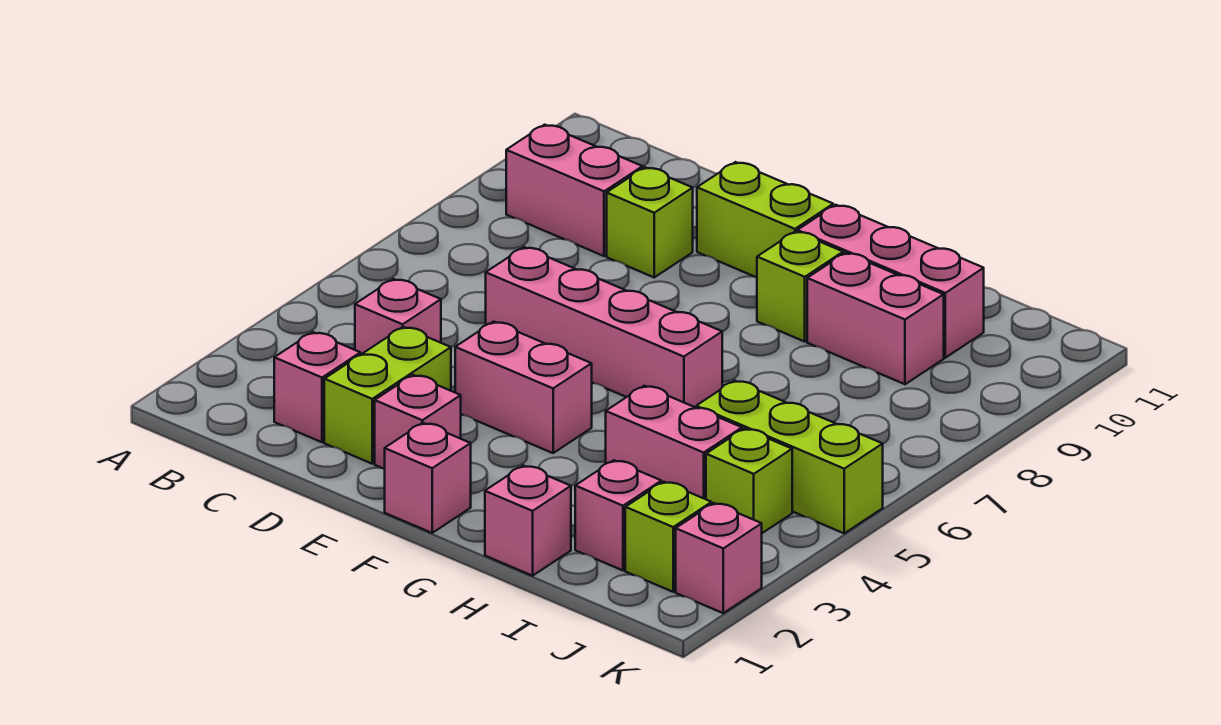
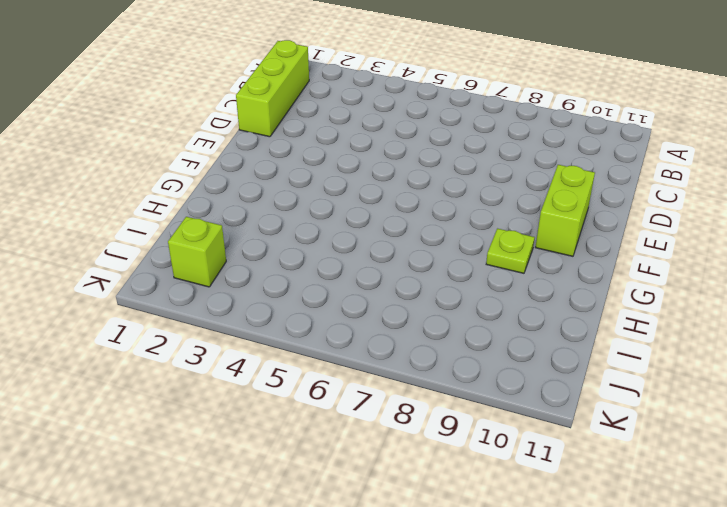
lime brick B1:D1 level 1 -> lime brick I5:K5 level 1
lime plate G9 level 1 -> lime brick G9 level 1
none -> pink brick B9:C9 level 1
none -> pink brick C2 level 1
none -> pink brick C4 level 1

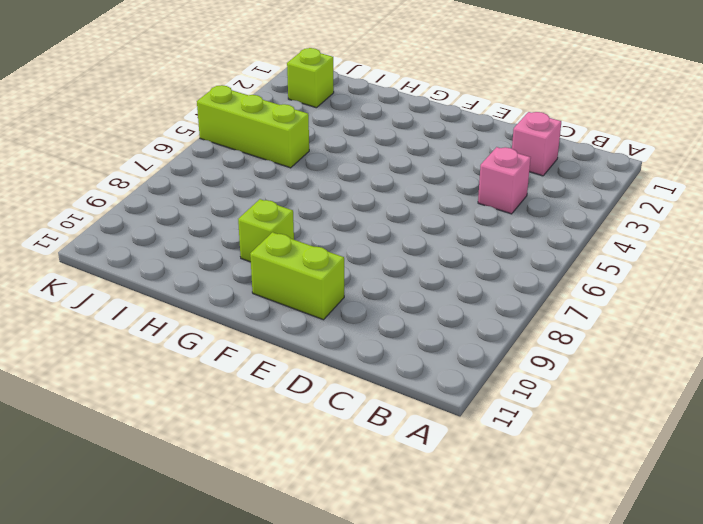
none -> pink brick B9:C9 level 1
none -> lime brick D2:D3 level 1
none -> pink brick D6:G6 level 1

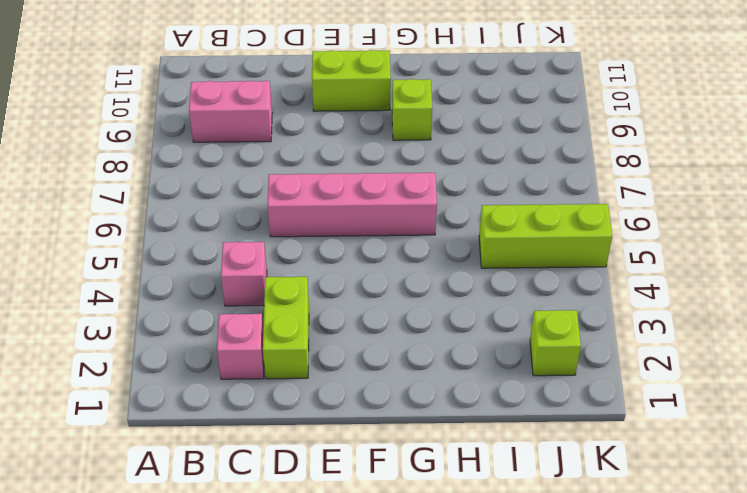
none -> lime brick D9 level 1
none -> pink brick E2 level 1
none -> pink brick E4:F4 level 1

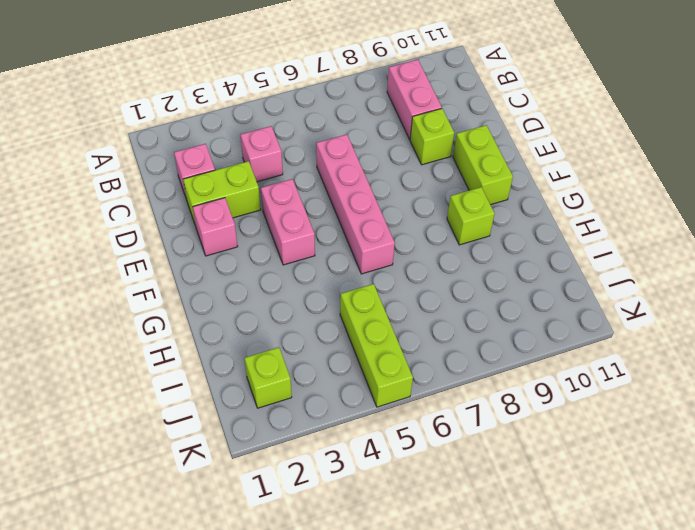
none -> pink brick F1 level 1
none -> pink brick G10:I10 level 1
none -> pink brick H1 level 1

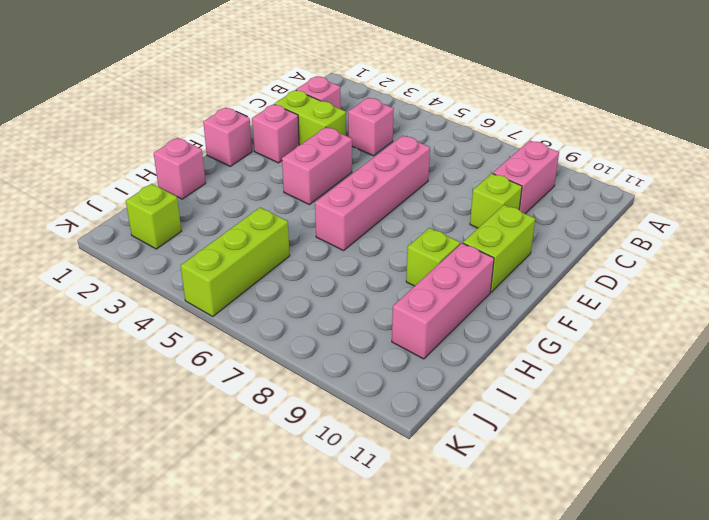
none -> pink brick H4:I4 level 1
none -> pink brick H9:I9 level 1
none -> pink brick I2 level 1

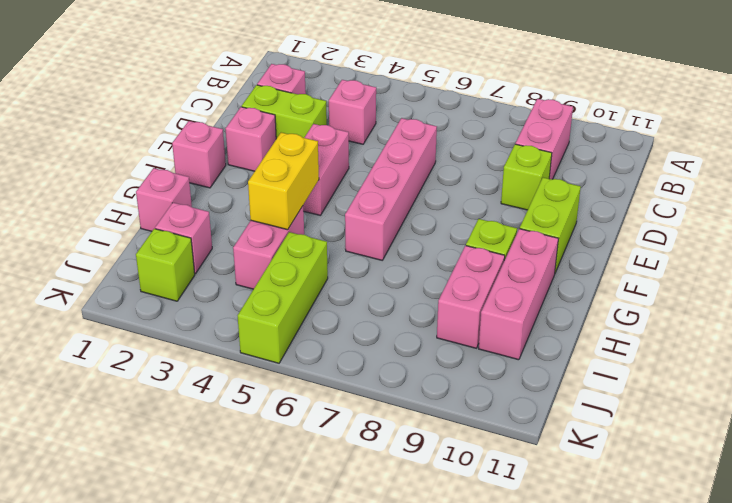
yellow brick G4:H4 level 2 -> none
none -> lime brick J4 level 1
none -> pink brick K2 level 1

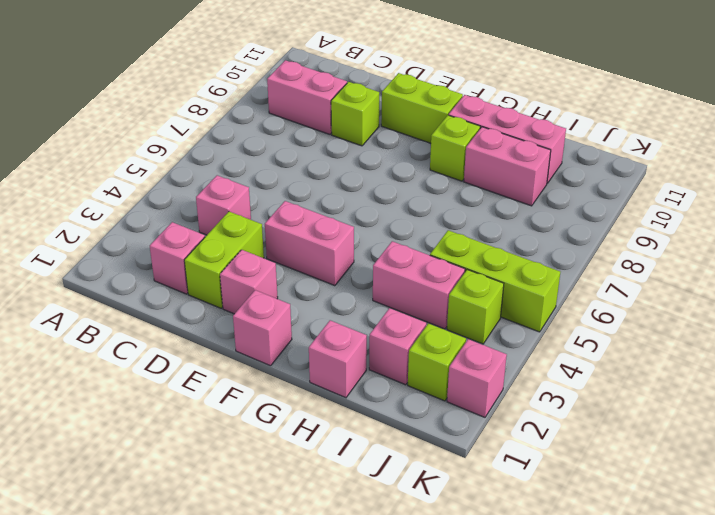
none -> pink brick D6:G6 level 1

